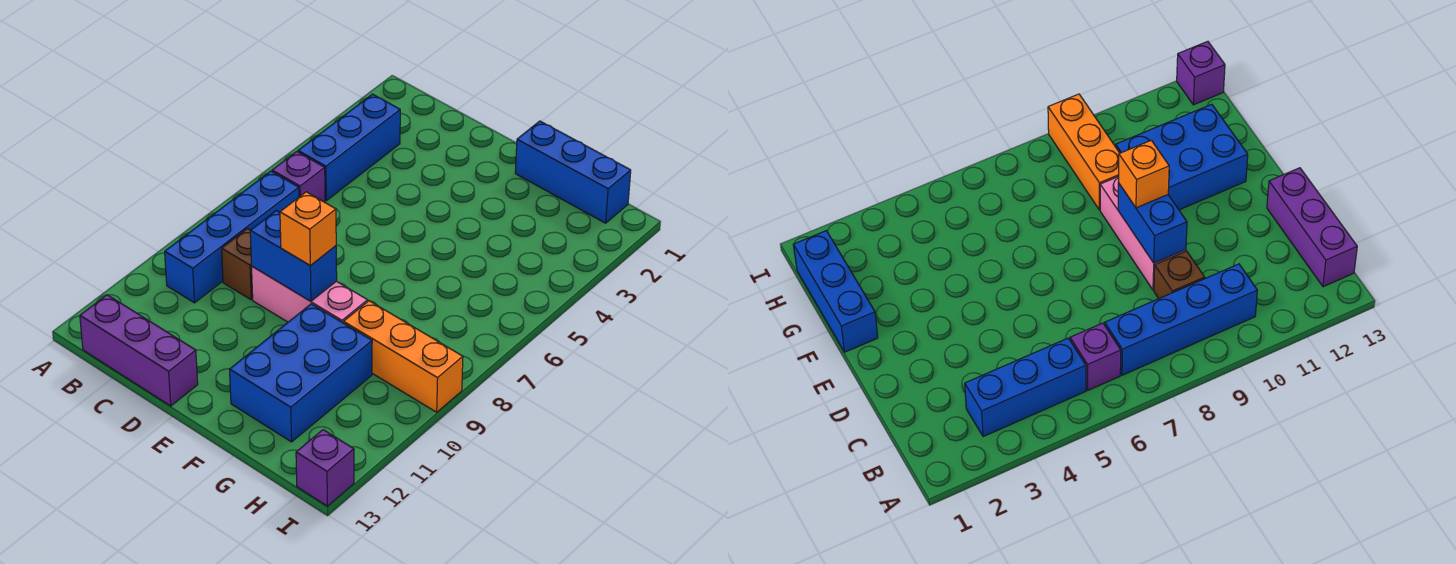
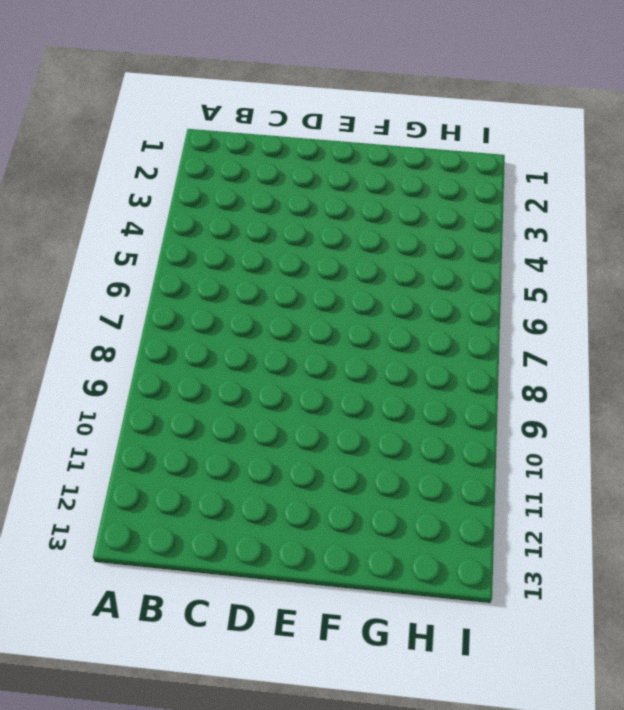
none -> blue brick B3:B5 level 1
none -> purple brick B6 level 1
none -> blue brick B7:B10 level 1

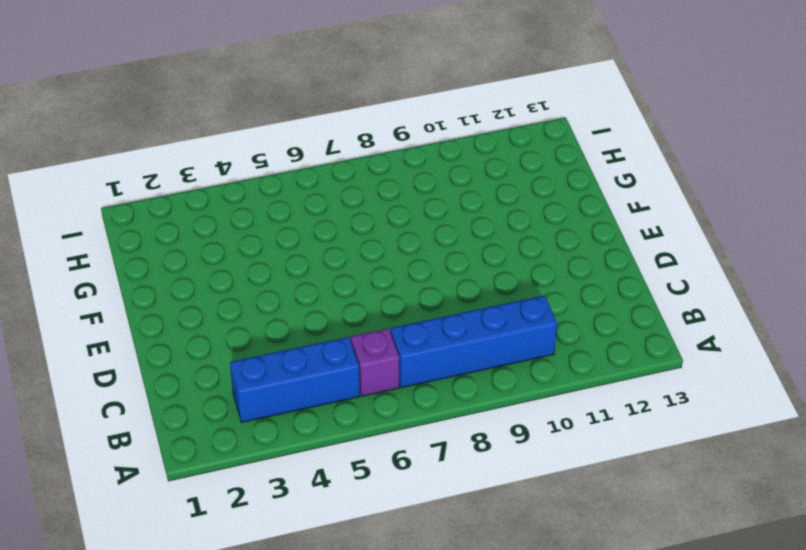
none -> purple brick B13:D13 level 1
none -> brown brick C9 level 1
none -> pink brick D9:F9 level 1

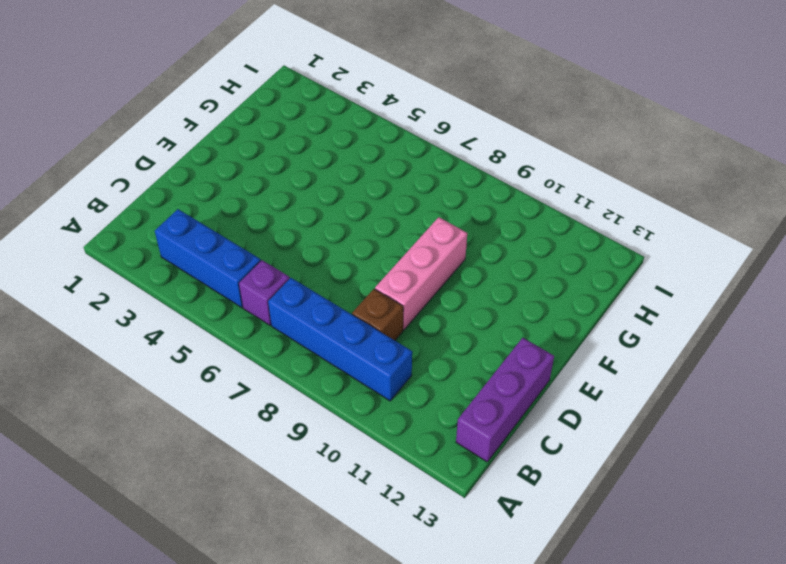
none -> blue brick F1:H1 level 1
none -> blue brick F10:G12 level 1
none -> orange brick G9:I9 level 1

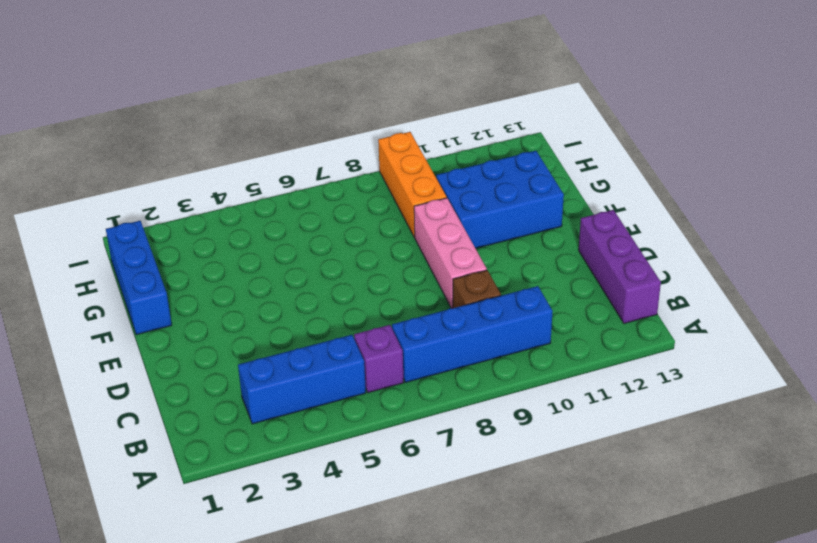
none -> purple brick I13 level 1
none -> blue brick D9:E9 level 2
none -> orange brick E9 level 3

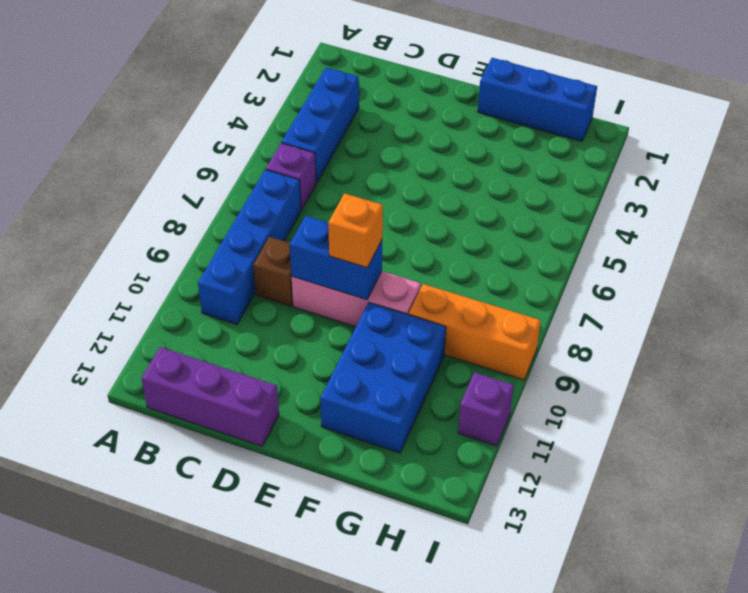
purple brick I11 level 1 -> purple brick I13 level 1

